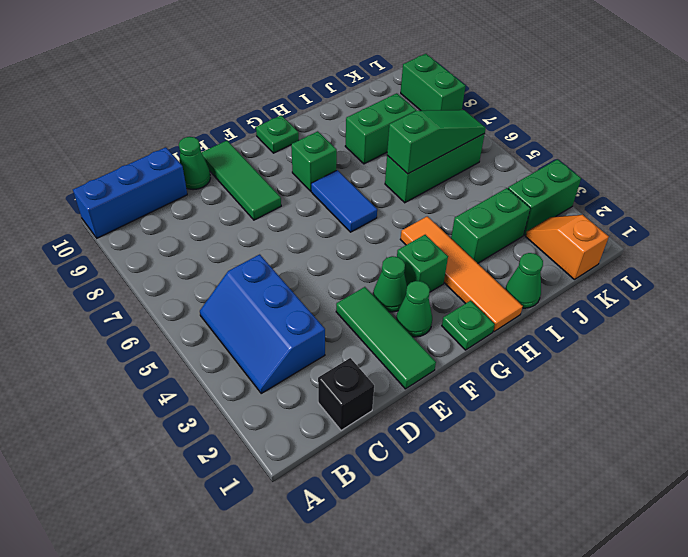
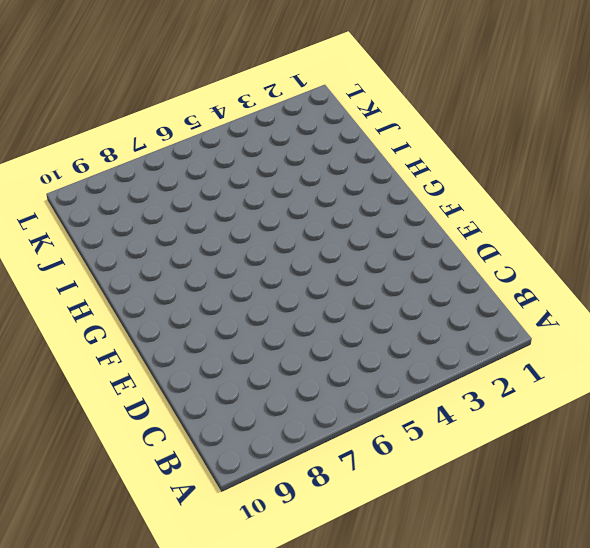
none -> blue brick A10:C10 level 1
none -> blue slope B3:C5 level 1 top C
none -> black brick C1 level 1

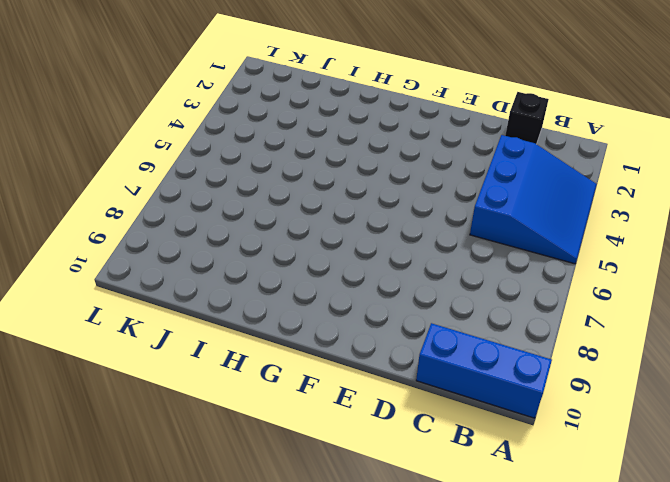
blue slope A3:C5 level 1 top C -> blue slope B3:C5 level 1 top C
none -> green cone D10 level 1
none -> green tile E1:E3 level 1
none -> green tile E8:E10 level 1

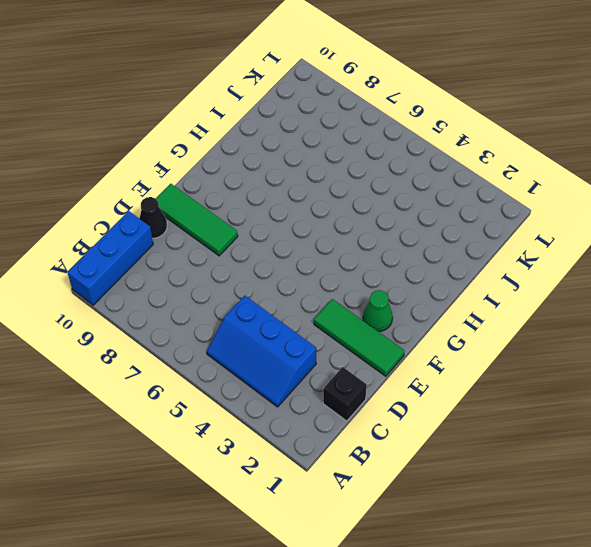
black cone D10 level 1 -> green cone D10 level 1
none -> green cone F3 level 1
none -> green plate G1 level 1
none -> green brick G3 level 1

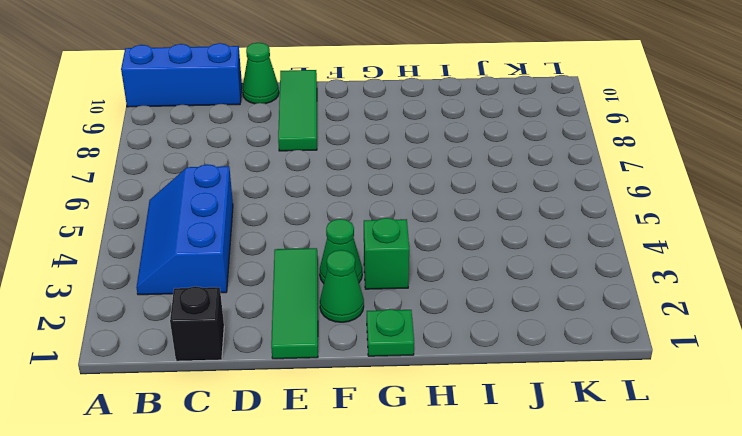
none -> blue tile G6:G7 level 1
none -> green brick G8 level 1
none -> green plate G10 level 1

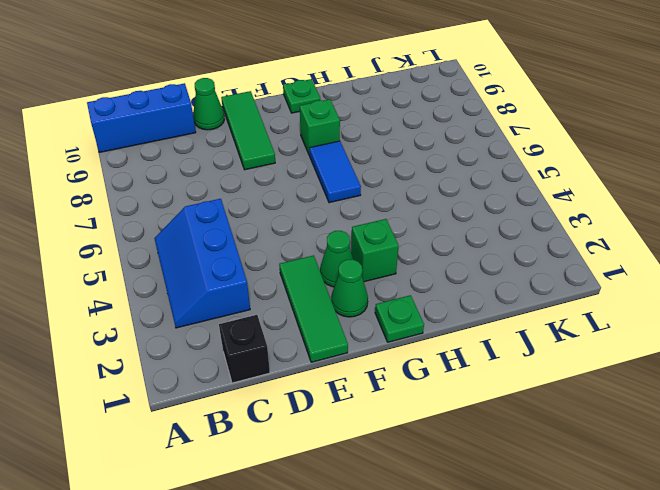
none -> orange tile H1:H4 level 1
none -> green cone I1 level 1
none -> green brick I3:J3 level 1

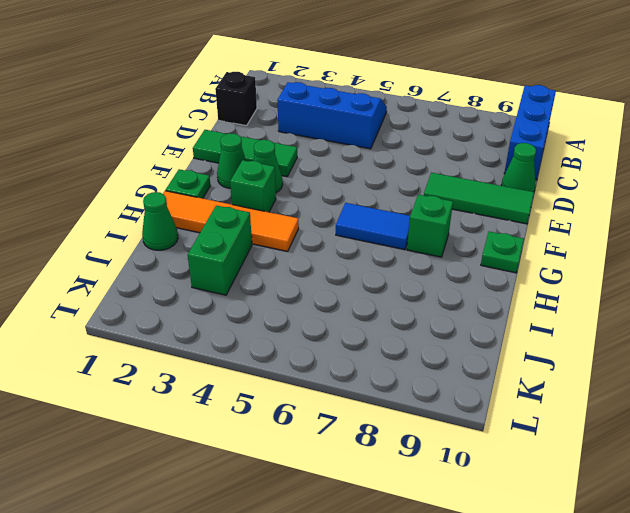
none -> green brick I6:K6 level 1
none -> green brick I8:J8 level 1
none -> orange slope K1:K2 level 1 top 1

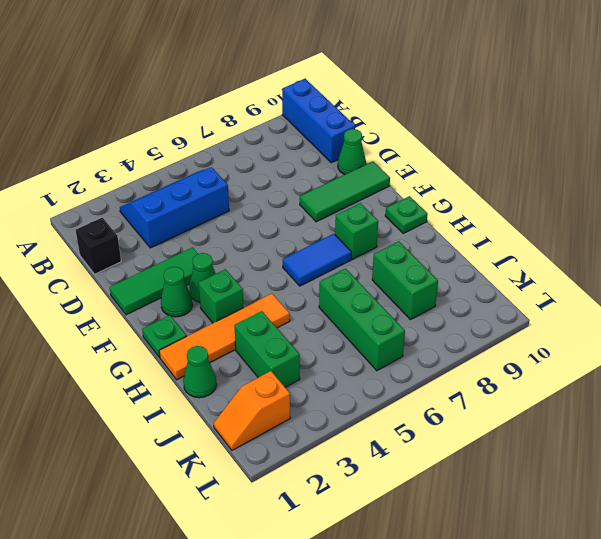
orange slope K1:K2 level 1 top 2 -> orange slope K1:K2 level 1 top 1
none -> green brick K3:L3 level 1
none -> green brick L8:L9 level 1
none -> green slope I6:K6 level 2 top I

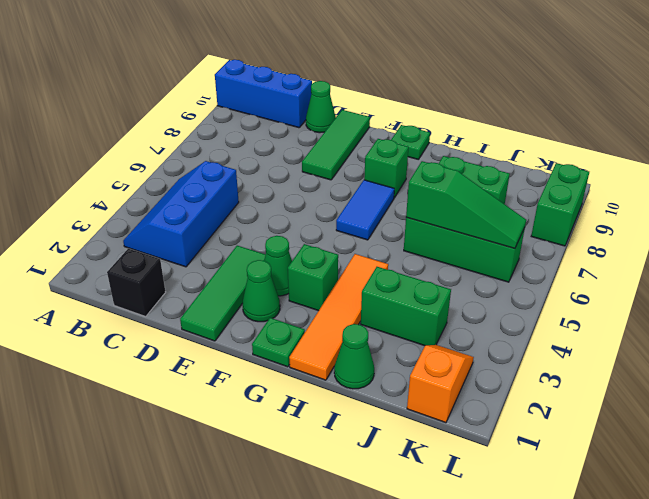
none -> green brick K3:L3 level 1

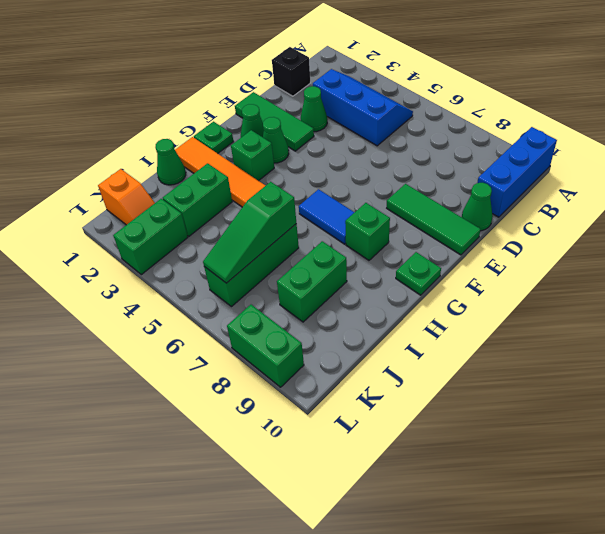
green cone D3 level 1 -> none

